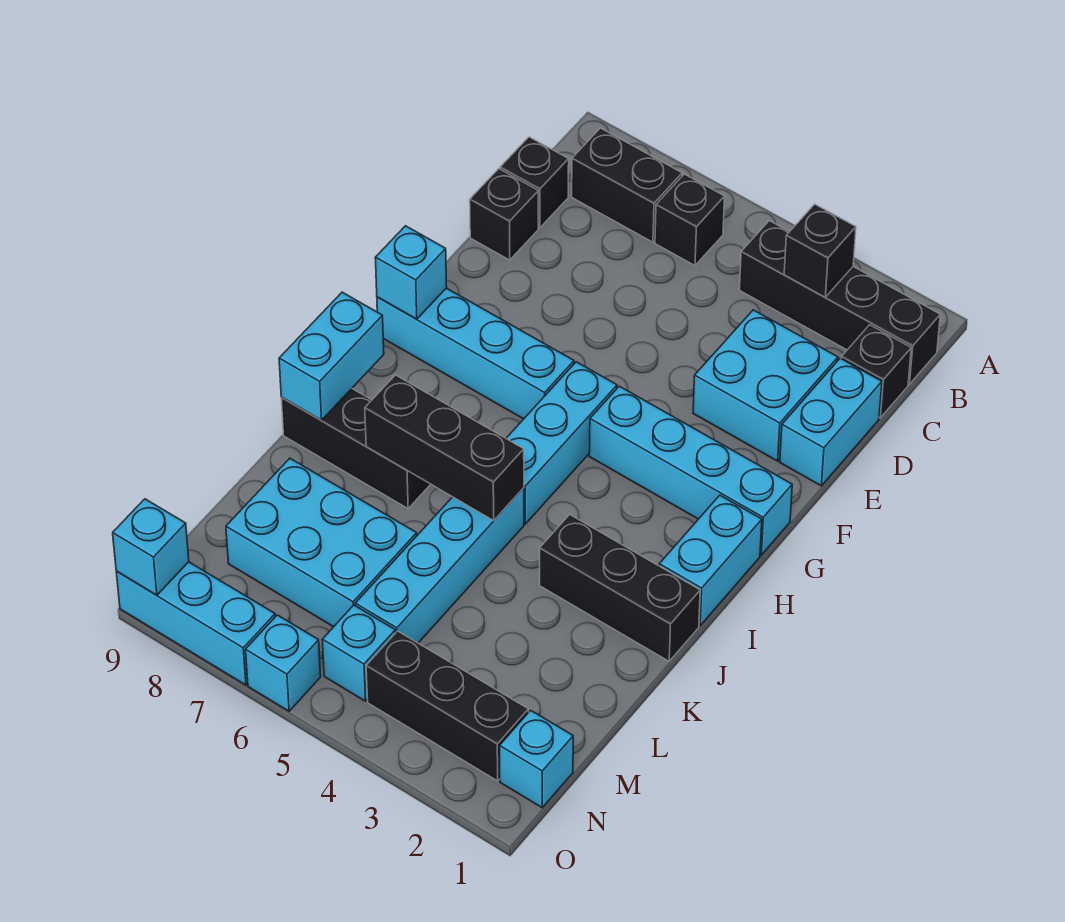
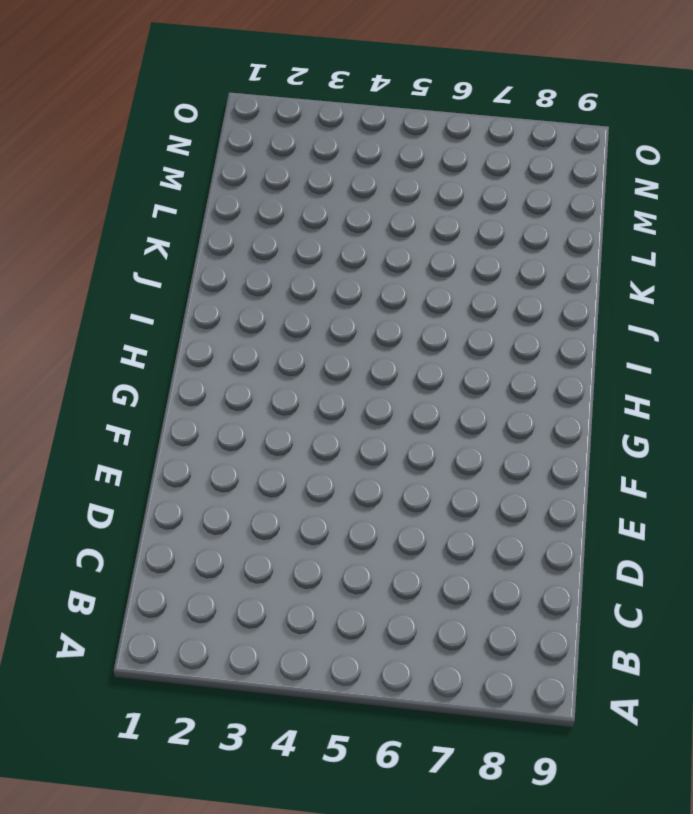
none -> black brick B1:B4 level 1
none -> black brick B6 level 1
none -> black brick B7:B8 level 1

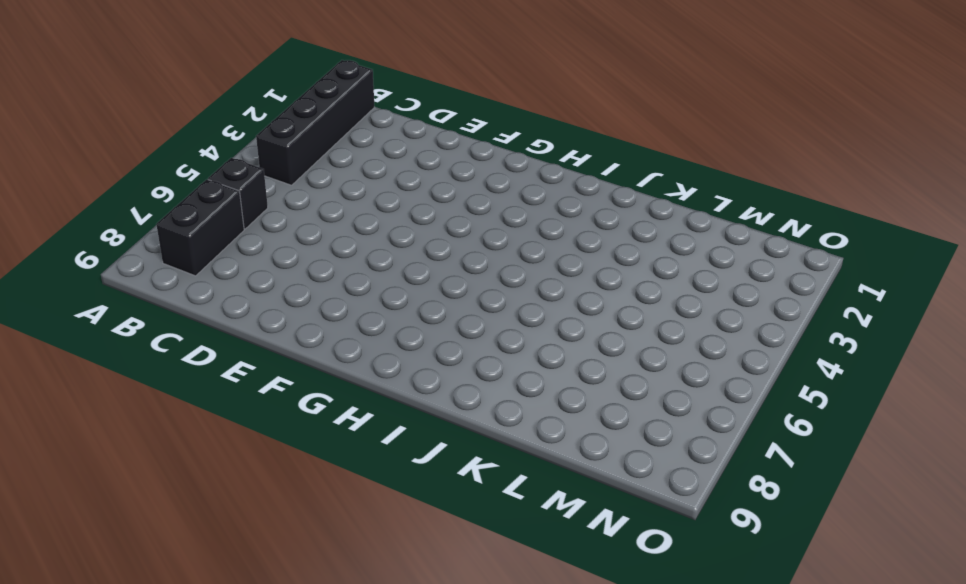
none -> black brick C1 level 1
none -> black brick C9 level 1
none -> cyan brick D1:E1 level 1

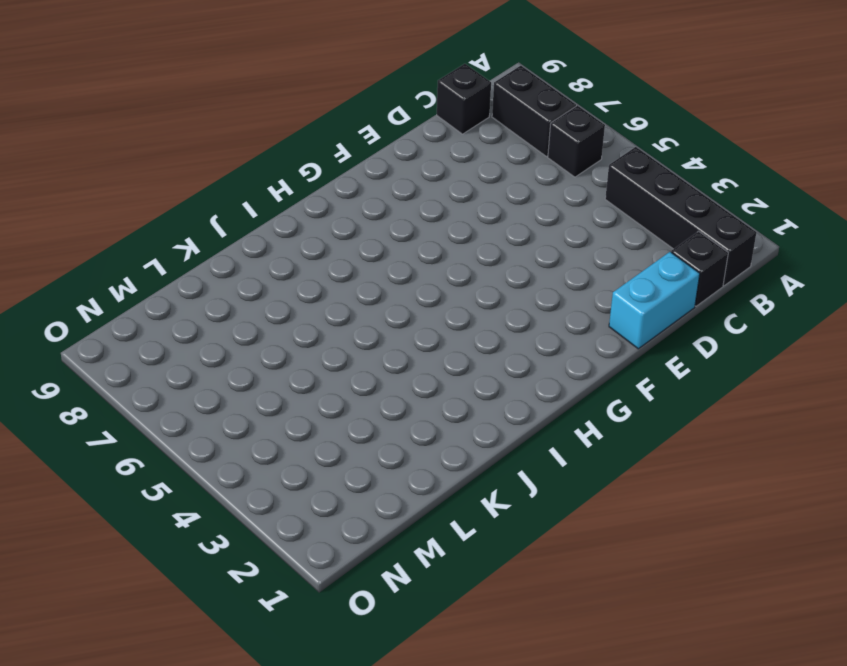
none -> cyan brick D2:E3 level 1
none -> black brick D9 level 1
none -> cyan brick G1:G4 level 1

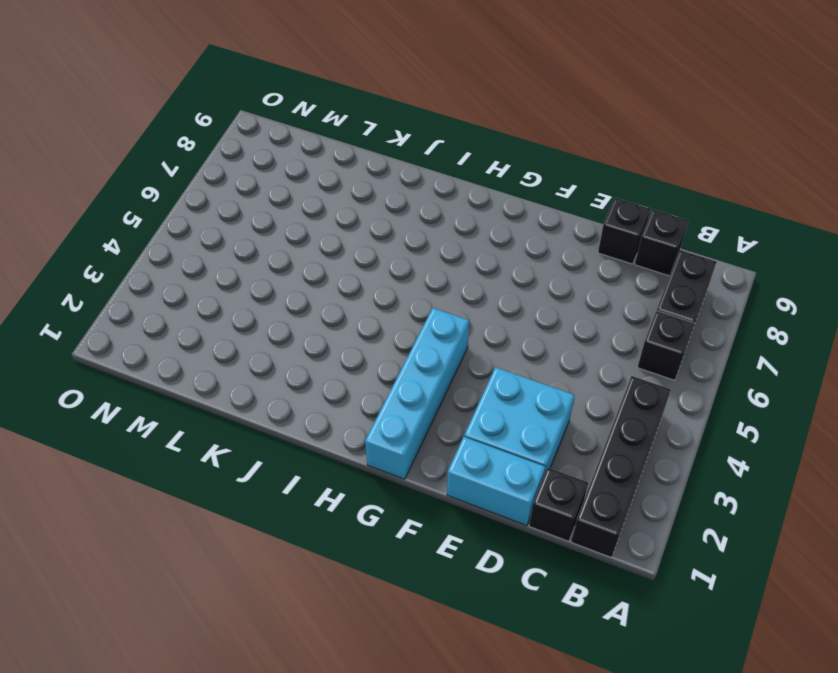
none -> cyan brick G5:I5 level 1
none -> cyan brick G6:G9 level 1
none -> cyan brick H1:I1 level 1

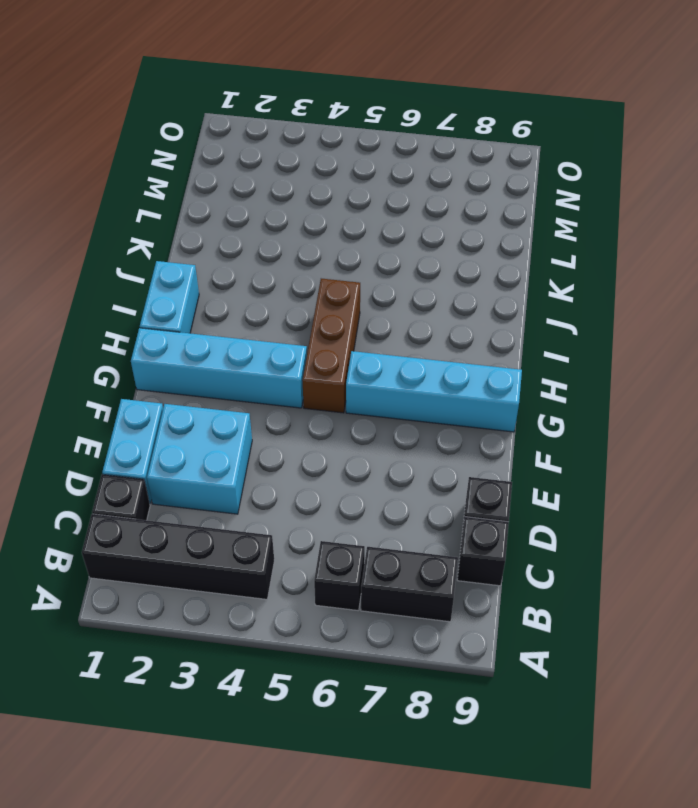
brown brick G5:I5 level 1 -> cyan brick G5:I5 level 1
none -> black brick J1:J3 level 1
none -> cyan brick J5:M5 level 1
none -> black brick J7:J9 level 1

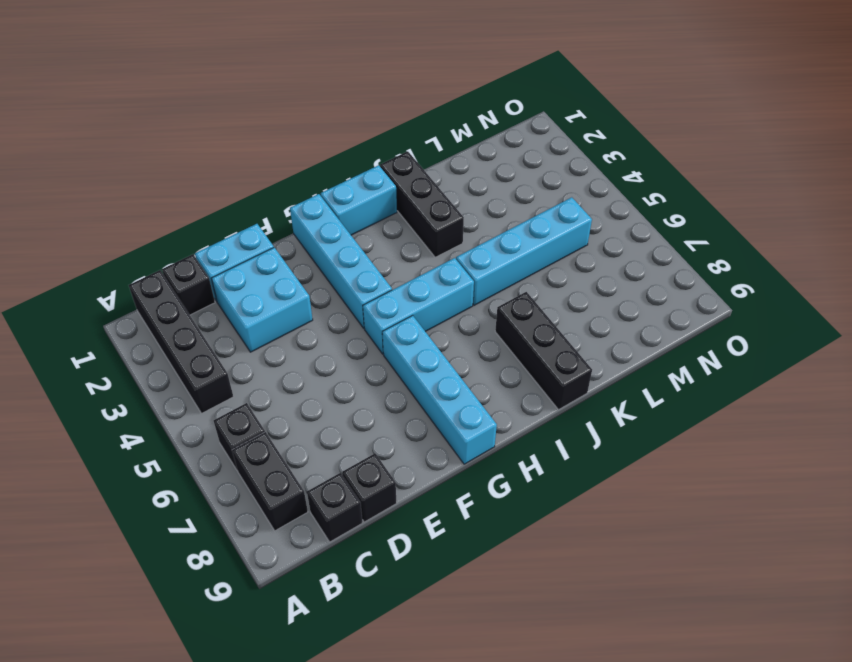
none -> cyan brick L6:M8 level 1
none -> cyan brick N1 level 1
none -> black brick N2:N4 level 1

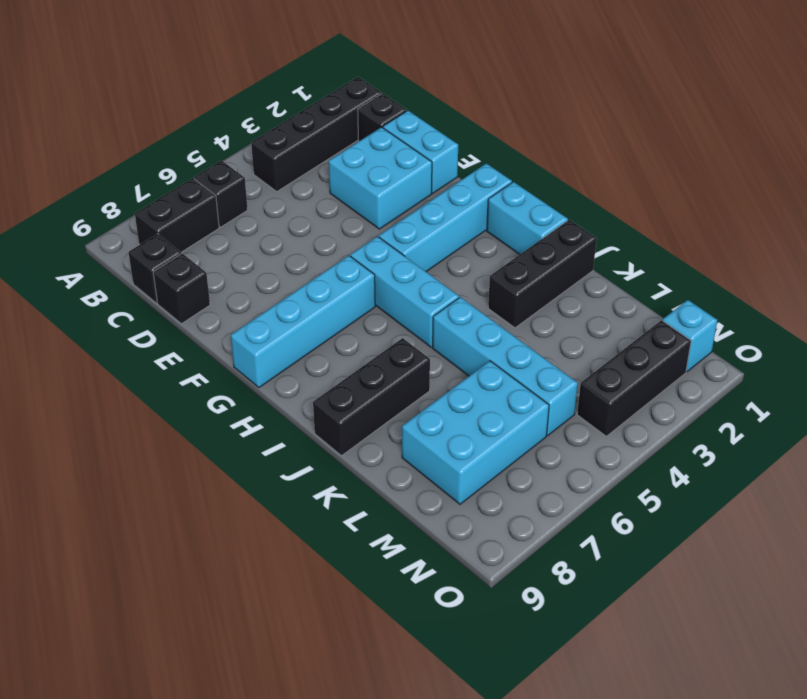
none -> cyan brick N5 level 1
none -> cyan brick O6 level 1
none -> cyan brick O7:O9 level 1

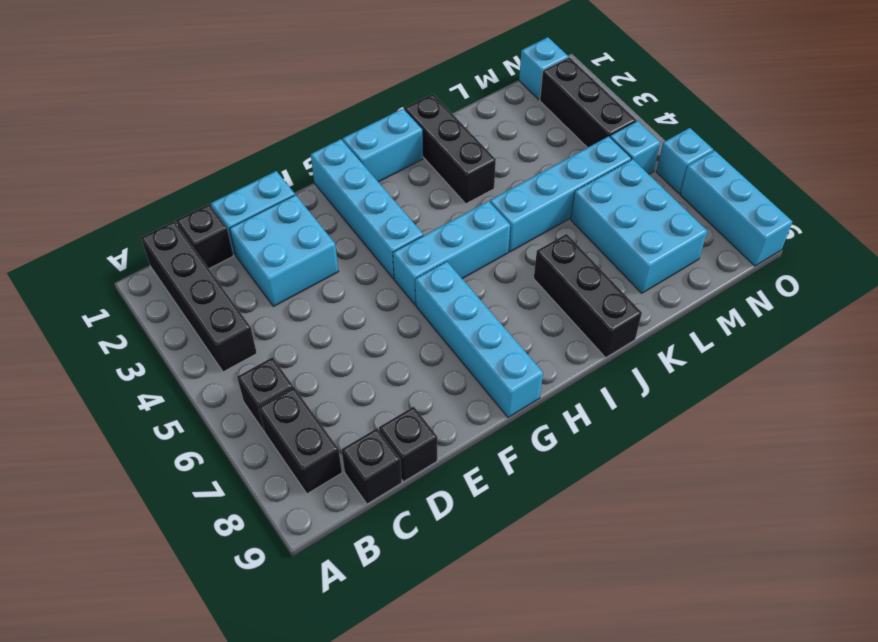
none -> black brick B3 level 2
none -> cyan brick G9 level 2
none -> cyan brick I9:J9 level 2

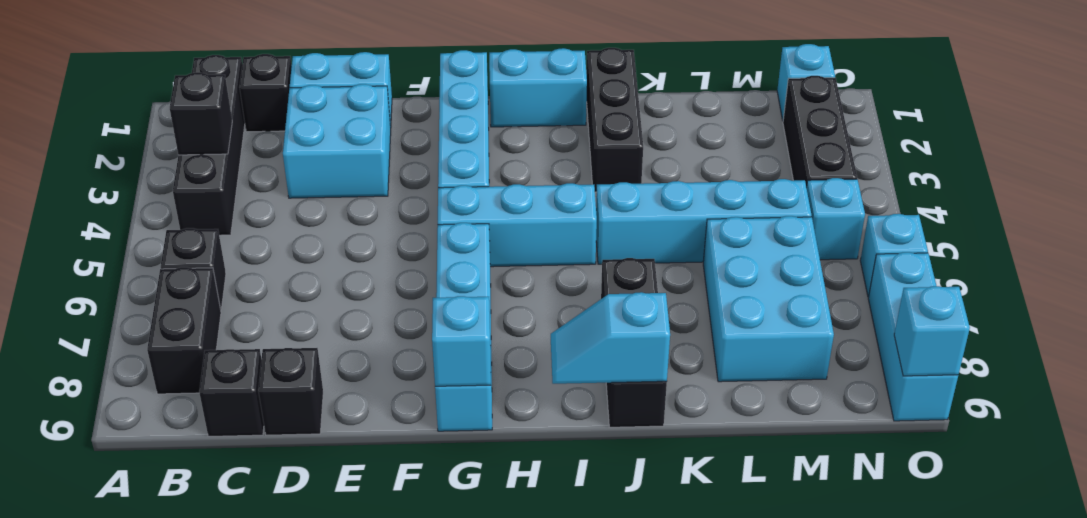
cyan slope I9:J9 level 2 top J -> cyan brick I9:J9 level 2
none -> black brick J5:J7 level 2

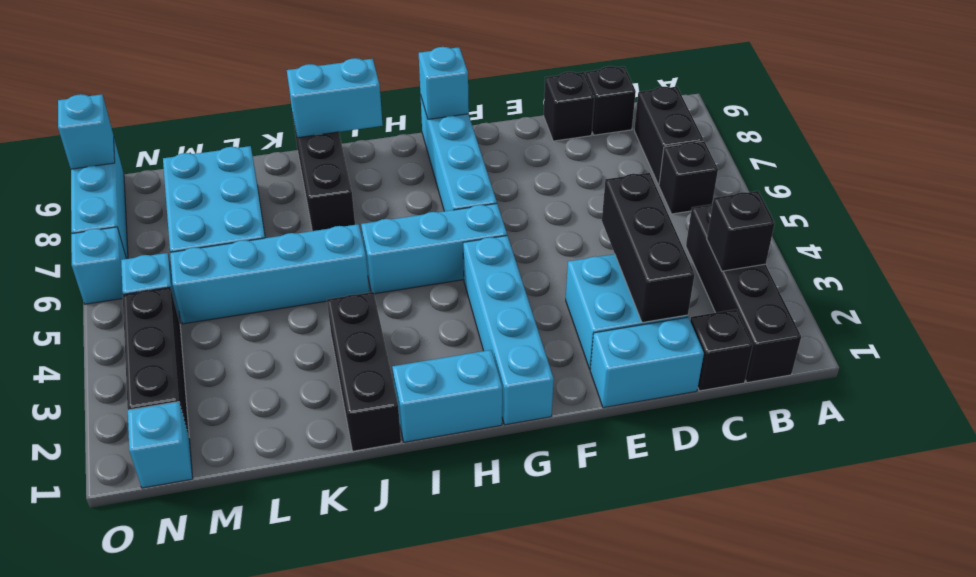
black brick D2:D4 level 2 -> black brick J5:J7 level 2

